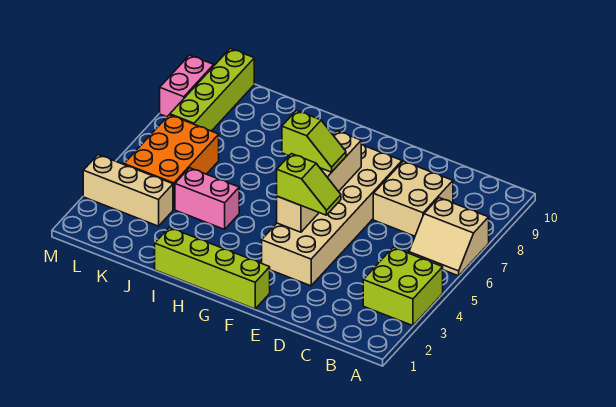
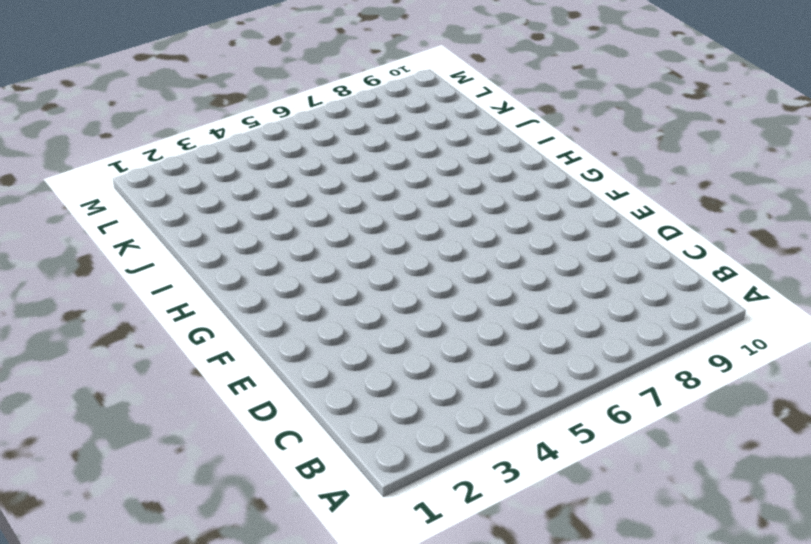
none -> lime brick A3:B4 level 1
none -> tan slope A6:B7 level 1 top 7
none -> tan brick C7:D8 level 1

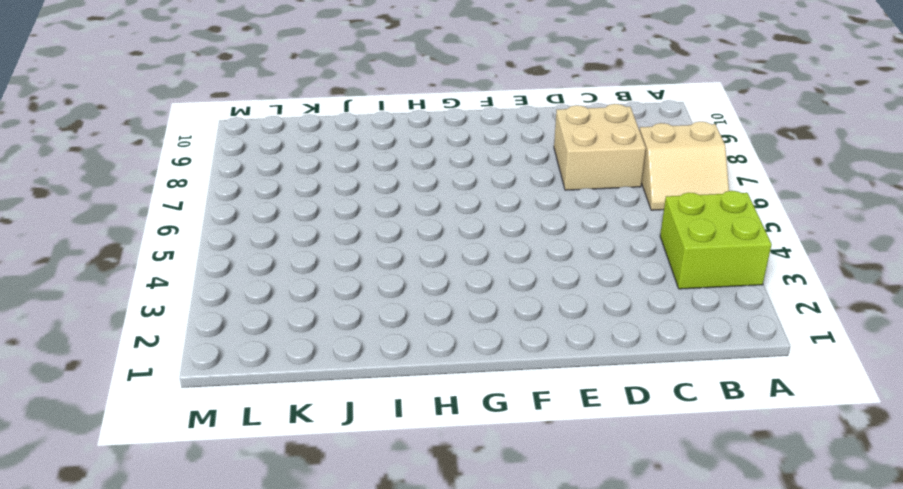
none -> tan brick E3:F8 level 1
none -> lime brick F1:I1 level 1
none -> pink brick I4:J4 level 1

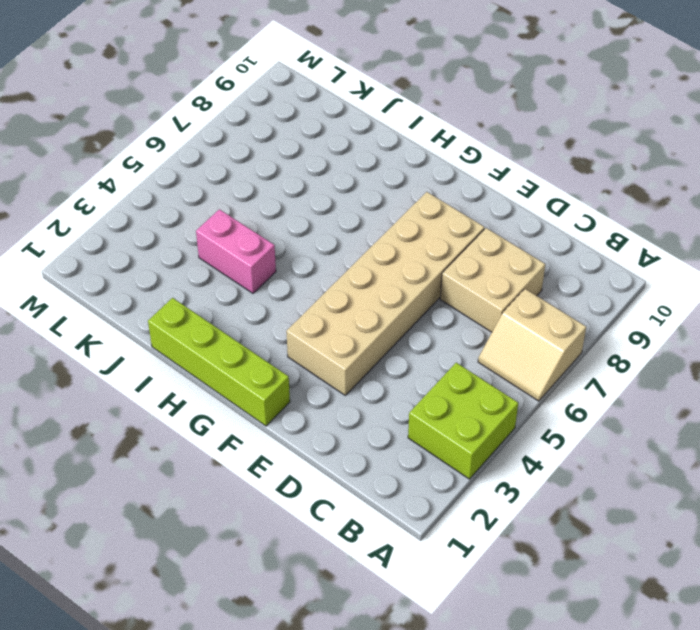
none -> tan brick K3:M3 level 1
none -> orange brick K4:L6 level 1
none -> lime brick L7:L10 level 1

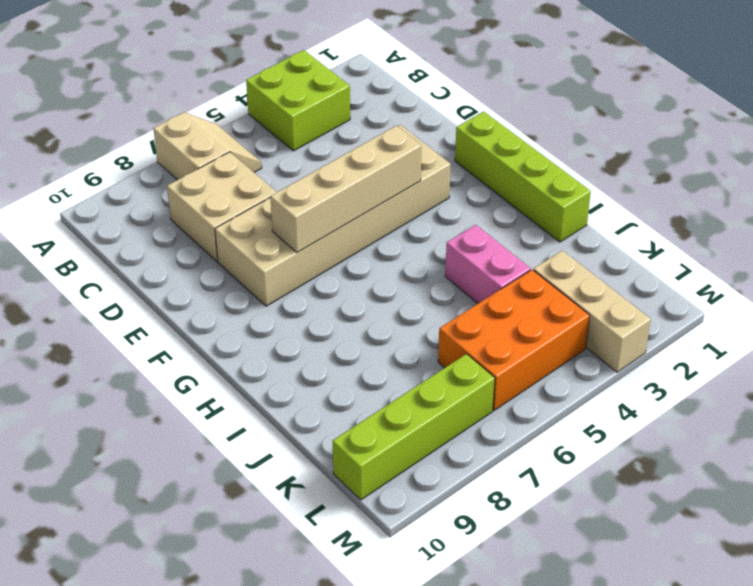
none -> pink brick M8:M9 level 1
none -> lime slope E4:F4 level 3 top F
none -> lime slope F6:G6 level 3 top G

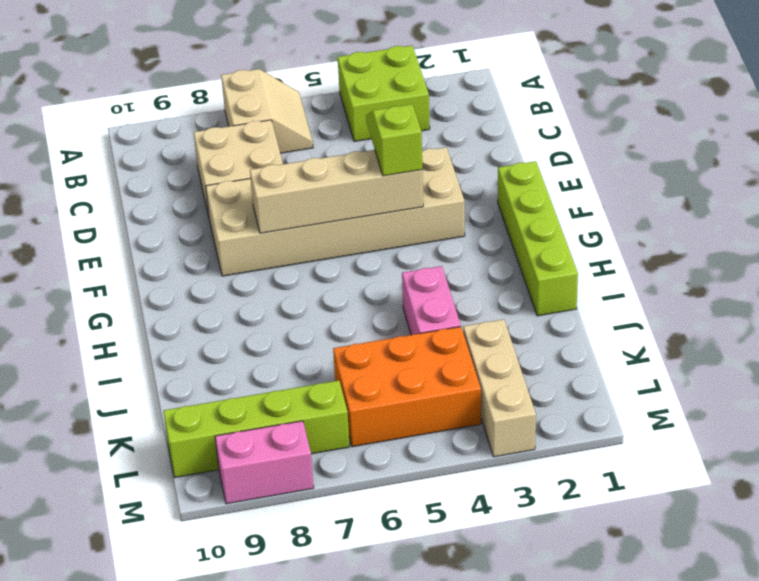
none -> lime slope F6:G6 level 3 top G

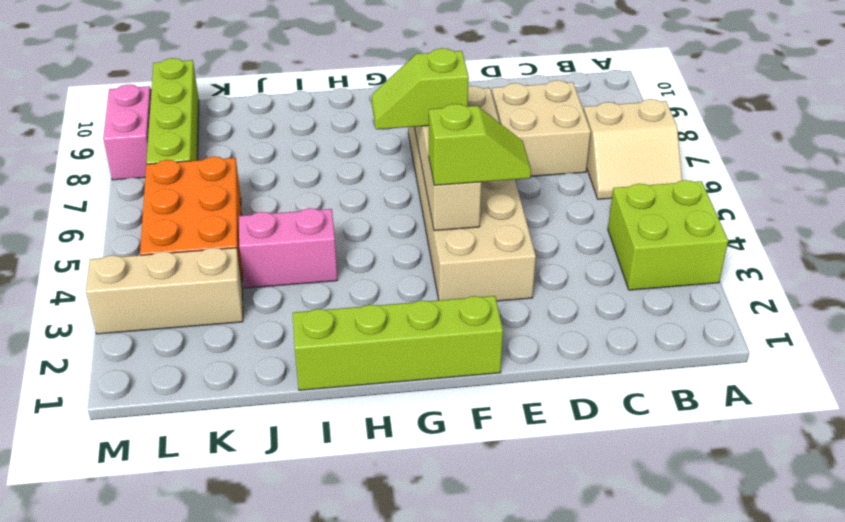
lime slope F6:G6 level 3 top F -> lime slope F6:G6 level 3 top G

